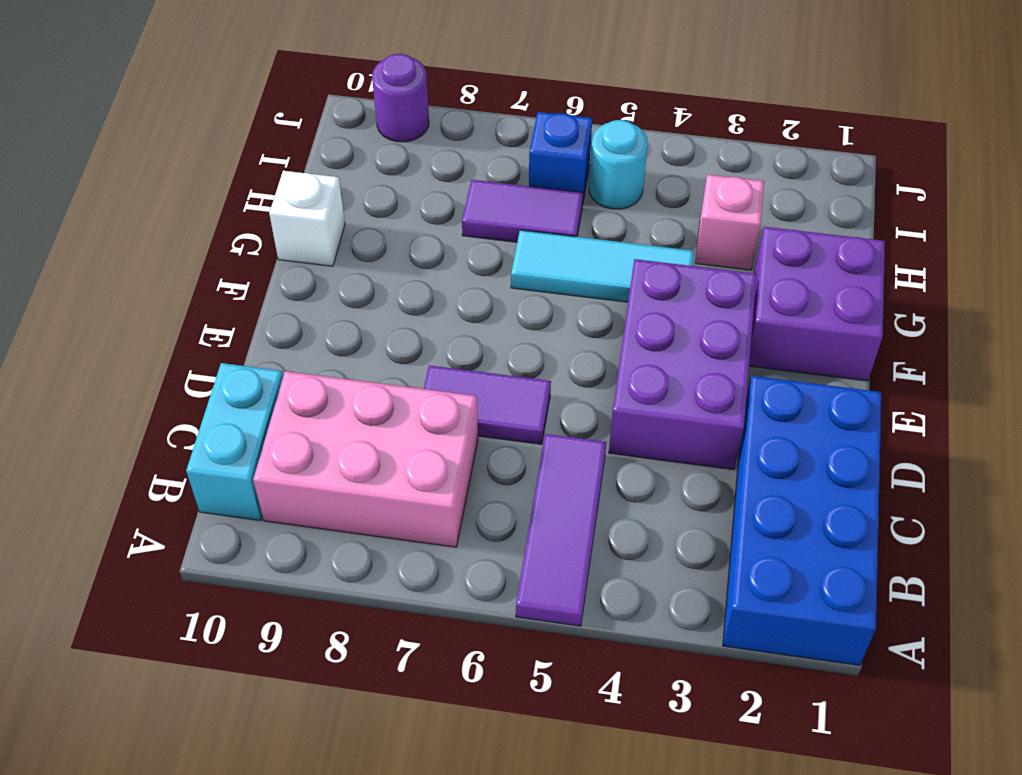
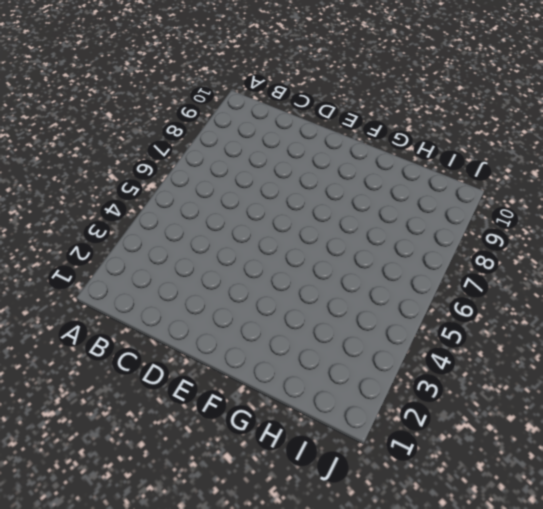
none -> blue brick A1:D2 level 1
none -> purple tile A5:C5 level 1
none -> pink brick B7:C9 level 1

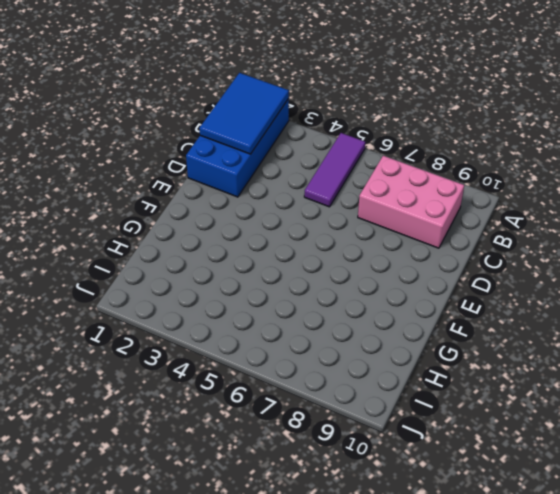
blue tile A1:C2 level 2 -> none
none -> cyan brick B10:C10 level 1
none -> purple brick D3:F4 level 1
none -> purple tile D6:D7 level 1

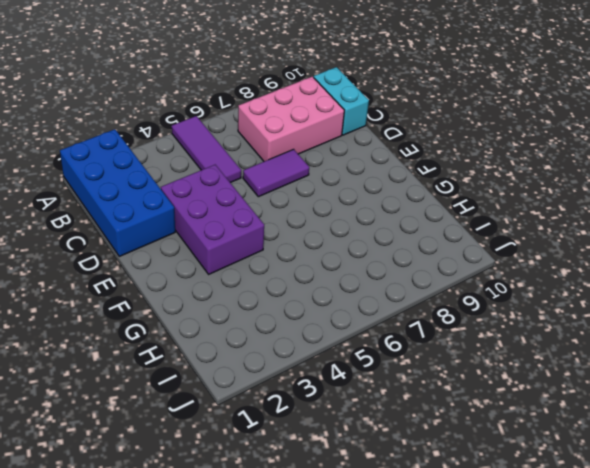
none -> purple brick F1:G2 level 1
none -> cyan tile G4:G6 level 1
none -> white brick G10 level 1

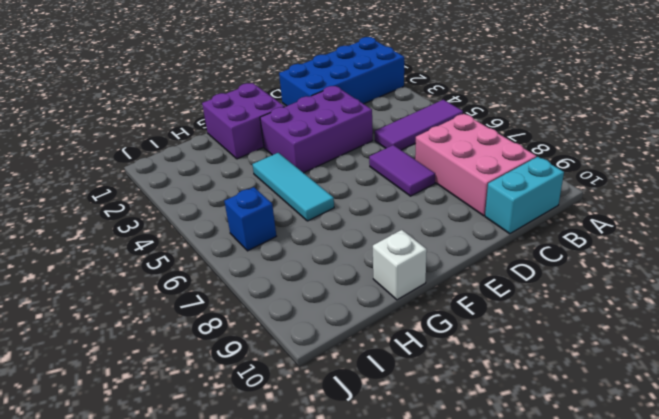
none -> pink brick H3 level 1
none -> purple tile H6:H7 level 1
none -> cyan round brick I5 level 1

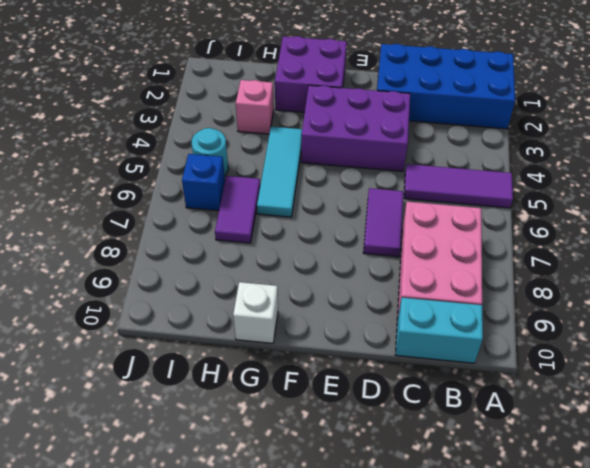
none -> purple round brick J9 level 1

